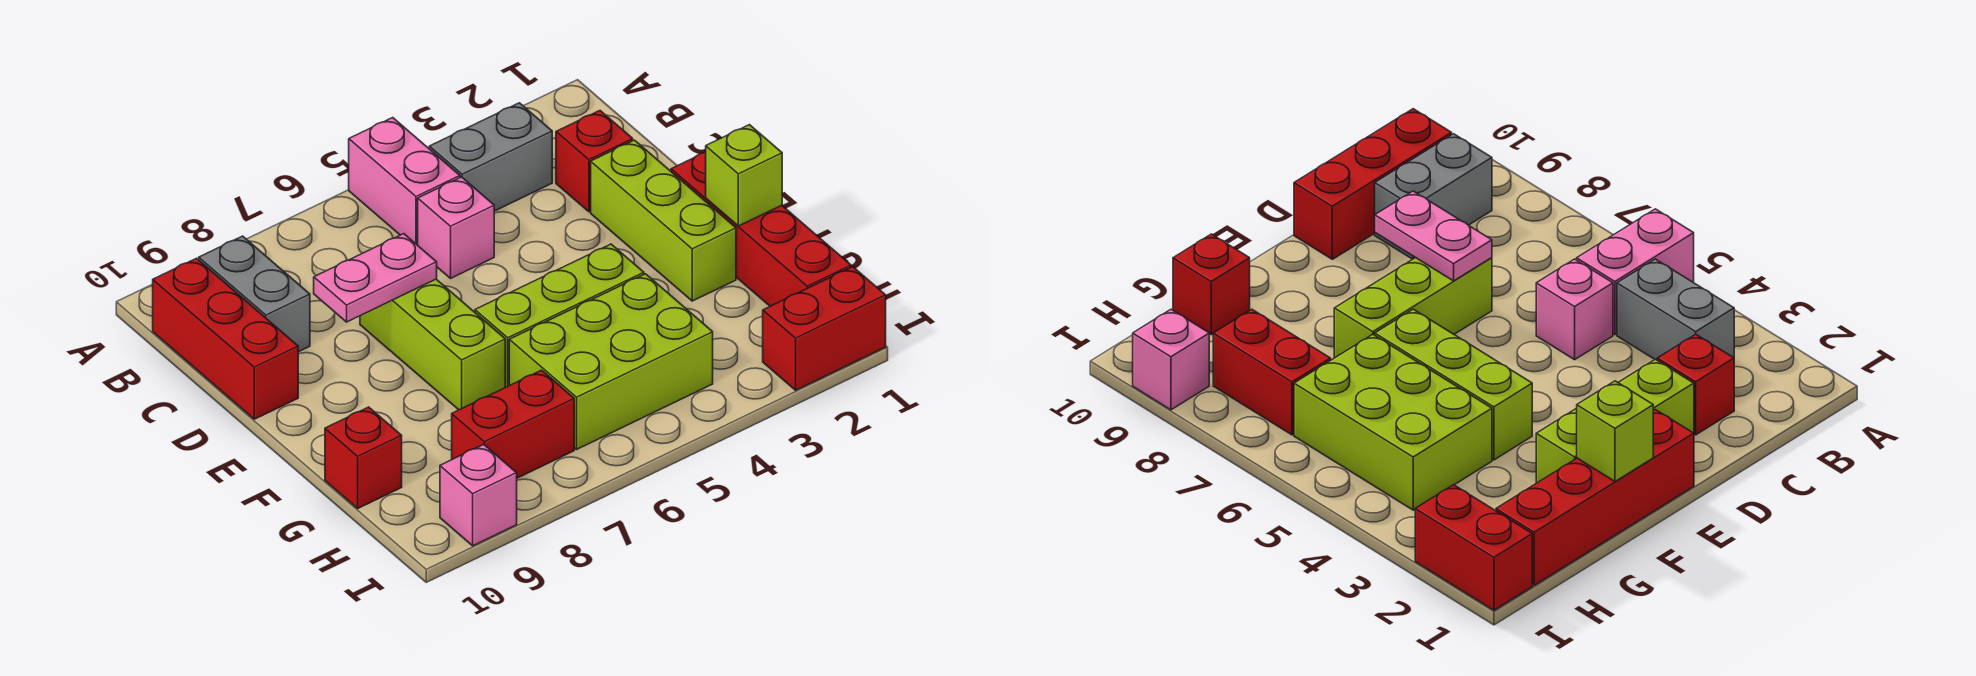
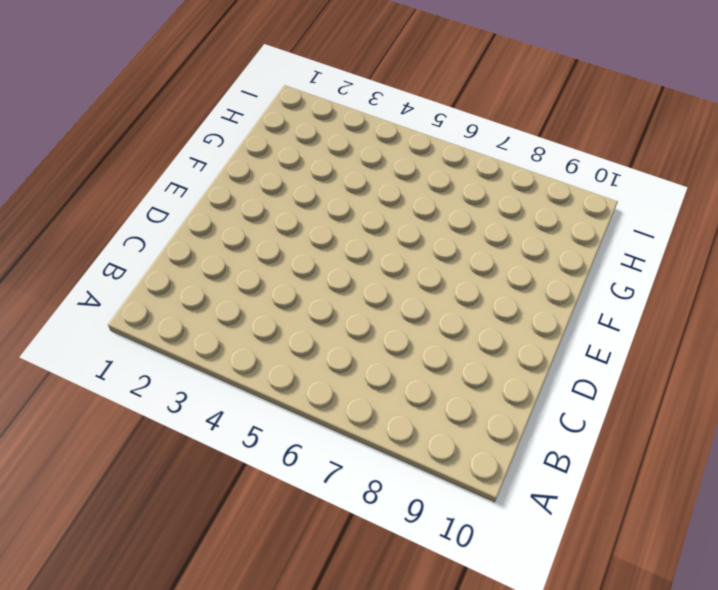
none -> pink brick A5:B5 level 1
none -> grey brick B3:B4 level 1
none -> grey brick B9:C9 level 1

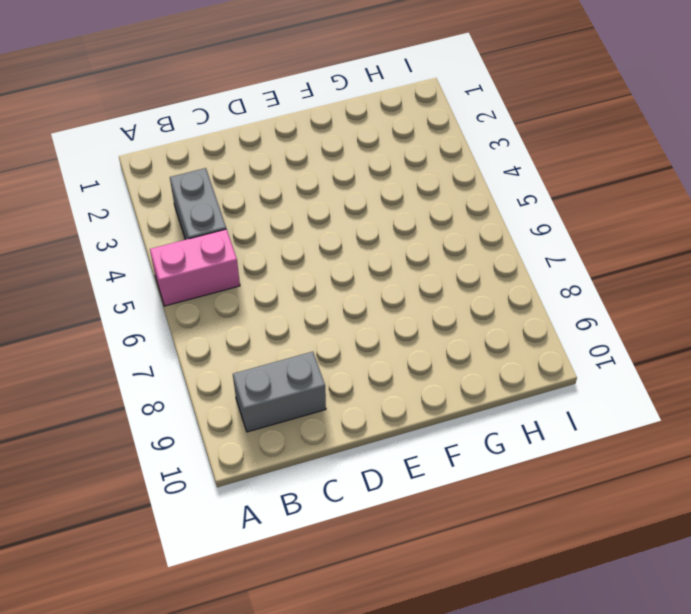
none -> red brick B10:D10 level 1
none -> red brick C2 level 1
none -> pink brick C5 level 1

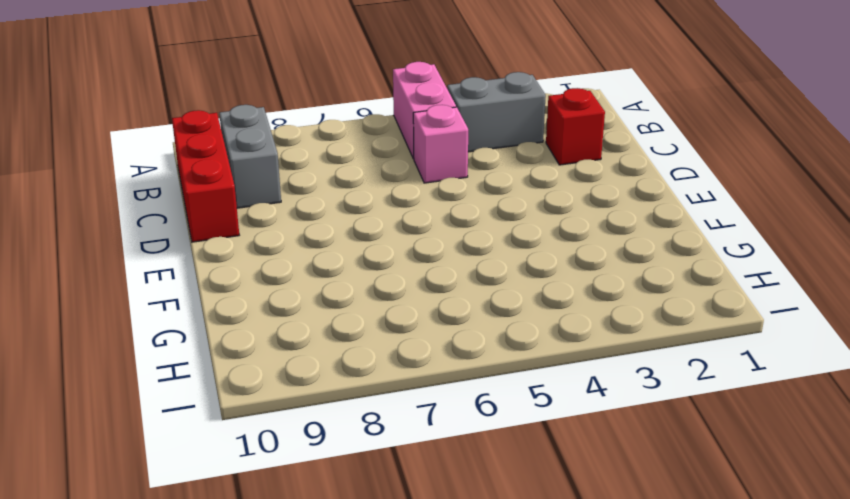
none -> lime brick D2:F2 level 1
none -> lime brick D7:F7 level 1
none -> red brick E1:H1 level 1

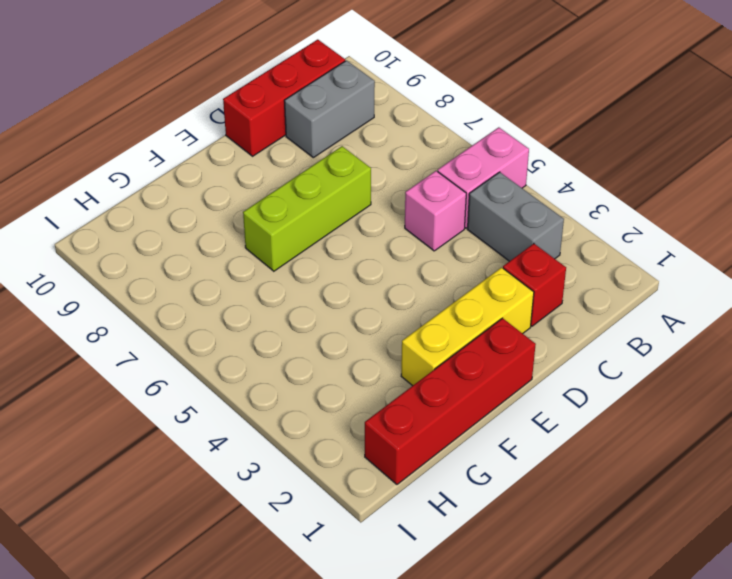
yellow brick D2:F2 level 1 -> lime brick D2:F2 level 1
none -> lime brick F4:F6 level 1
none -> lime brick G4:H6 level 1
none -> red brick G10 level 1

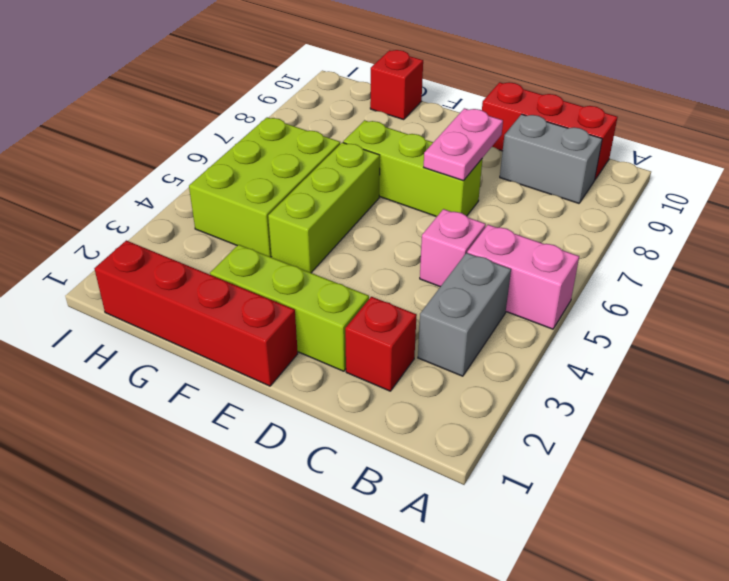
none -> red brick H7:H8 level 1
none -> red brick I1:I2 level 1
none -> pink brick I9 level 1

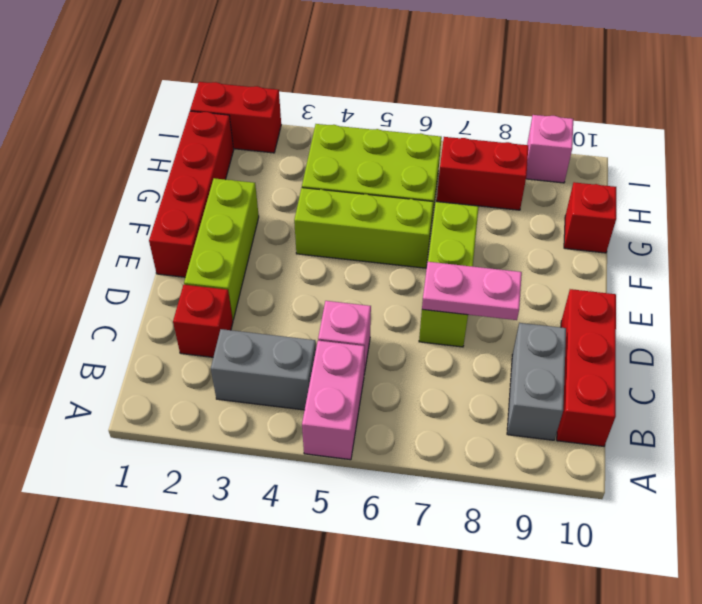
none -> lime brick F1 level 2

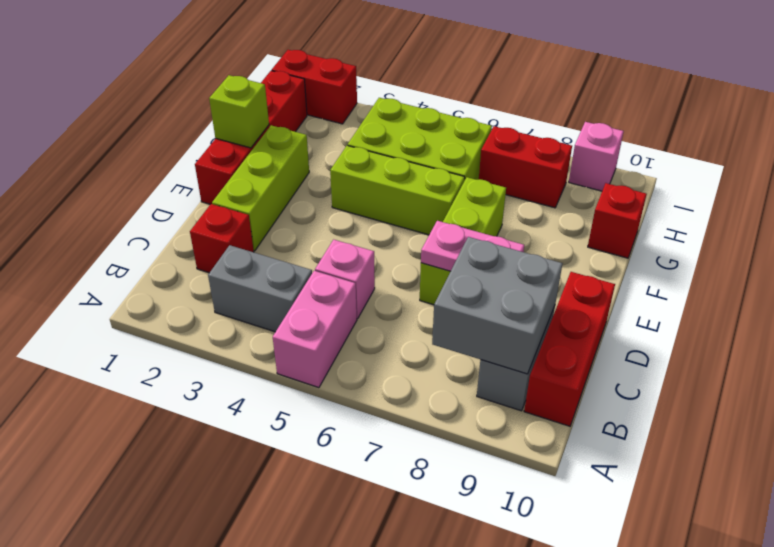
grey brick B8:C9 level 2 -> none

